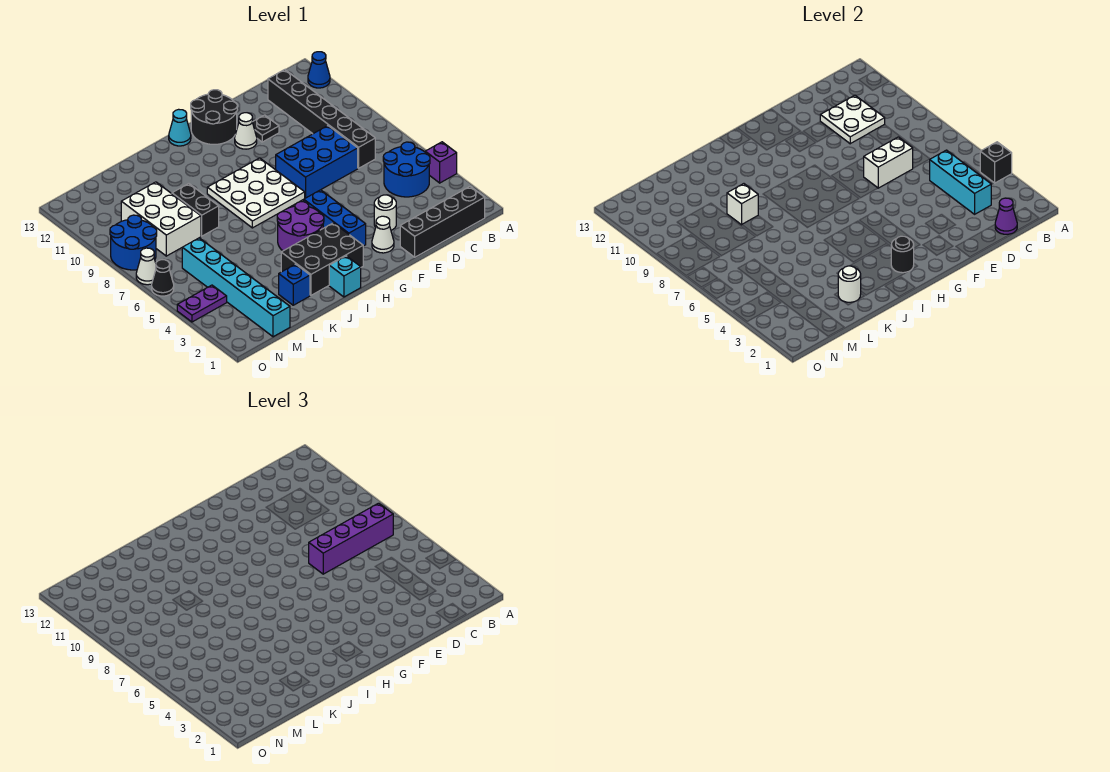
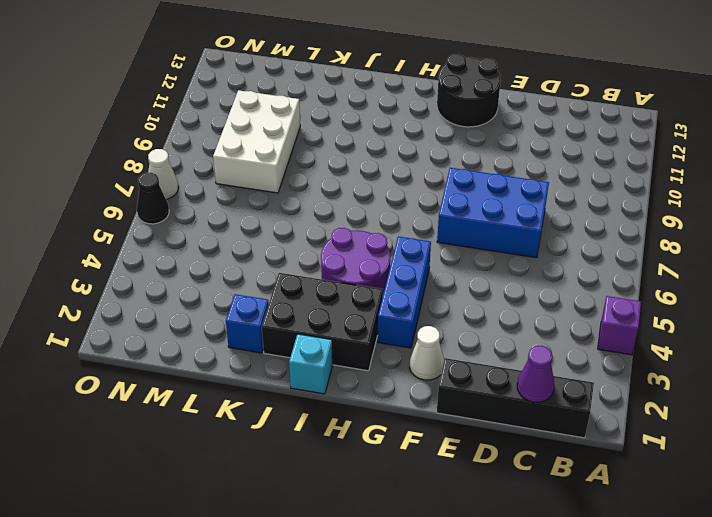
none -> blue cone A12 level 1
none -> blue round brick B4:C5 level 1
none -> black brick C7:C12 level 1
none -> white round brick E3 level 1

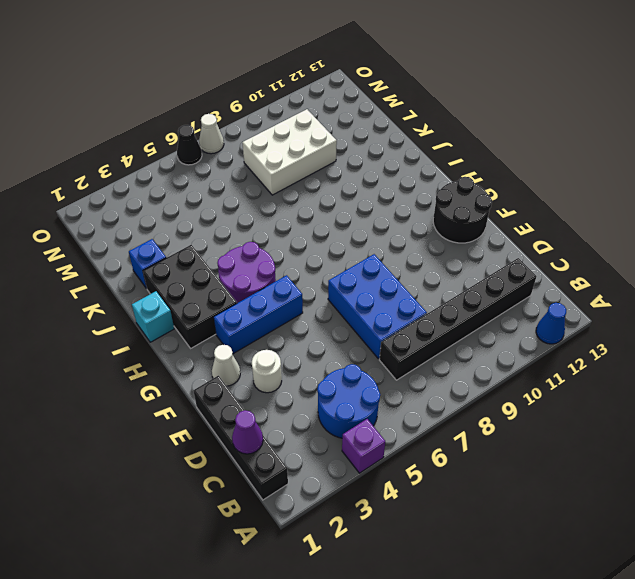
none -> black plate E11 level 1
none -> white cone F11 level 1
none -> white plate G7:I9 level 1
none -> cyan cone H13 level 1

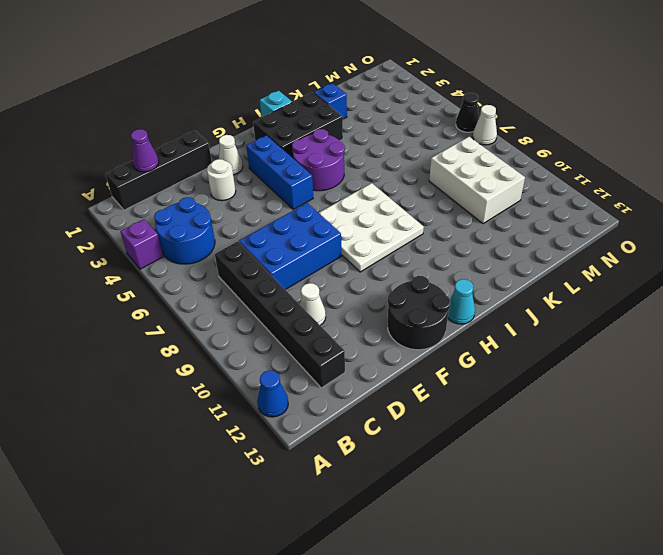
white cone D10 level 1 -> white cone F11 level 1
none -> black plate E11 level 1
none -> black brick K8:K9 level 1
none -> cyan brick M1:M6 level 1
none -> purple plate N4:O4 level 1

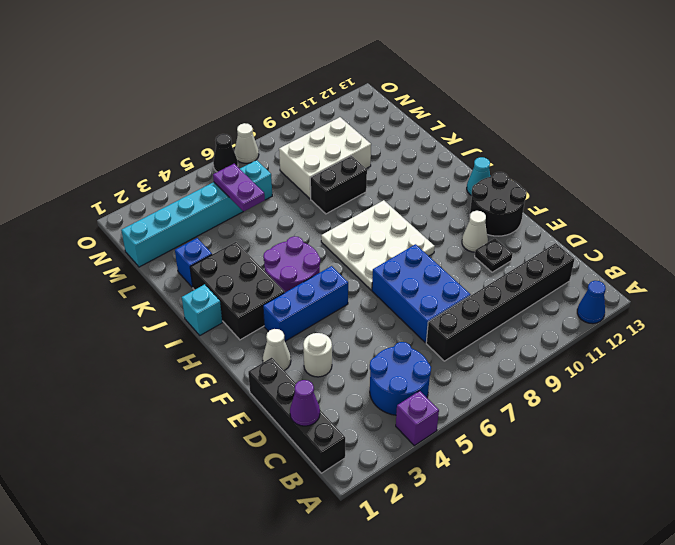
purple plate L5:M5 level 2 -> purple plate N4:O4 level 1
none -> blue round brick N8:O9 level 1
none -> black brick A4 level 2
none -> cyan brick C3:C5 level 2
none -> white plate C10:D11 level 2

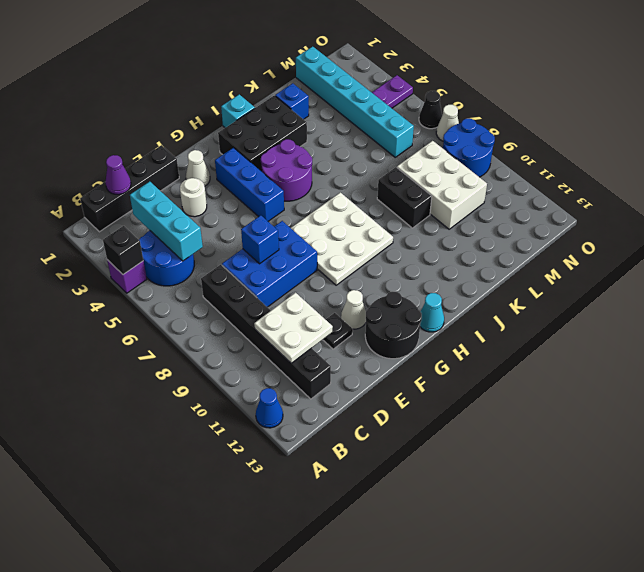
blue brick E7 level 2 -> white brick D7:E7 level 2
none -> black round brick H2 level 2
none -> white round brick K2 level 2
none -> white brick K9 level 2
none -> purple brick B7:E7 level 3

